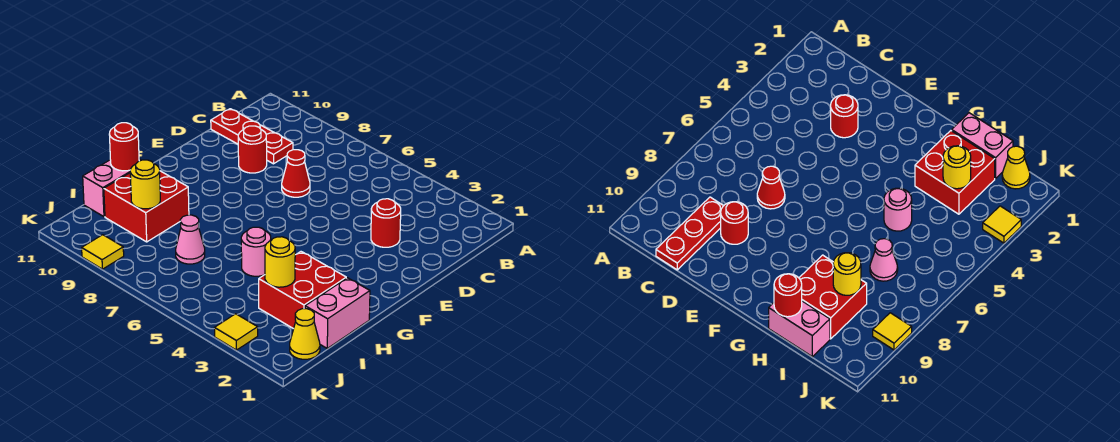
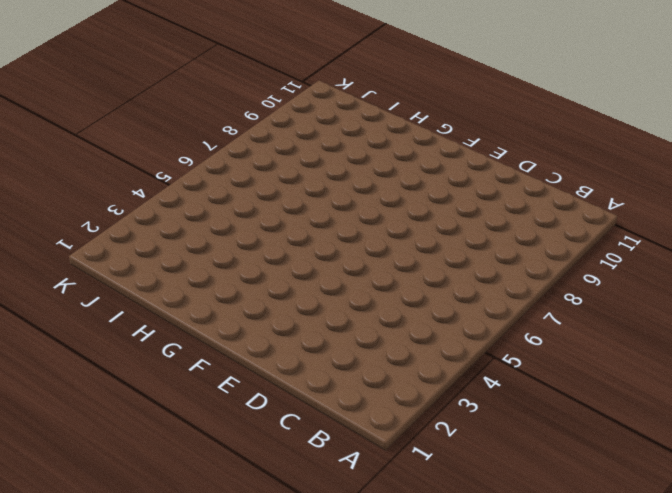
none -> red plate C9:C11 level 1
none -> red round brick D3 level 1
none -> red cone D7 level 1

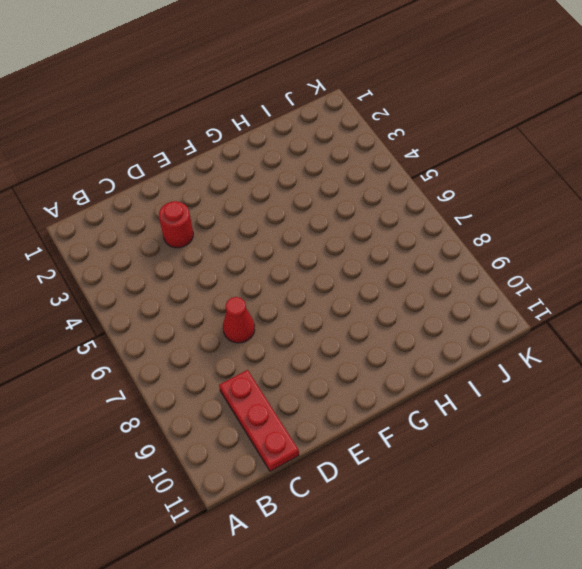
none -> red round brick D9 level 1
none -> pink brick H1:I1 level 1
none -> red brick H2:I3 level 1

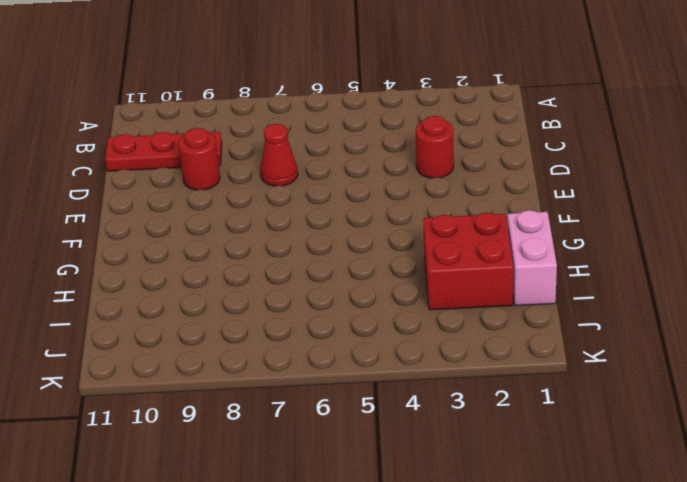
none -> pink round brick H5 level 1
none -> red brick H9:I10 level 1
none -> pink brick H11:I11 level 1

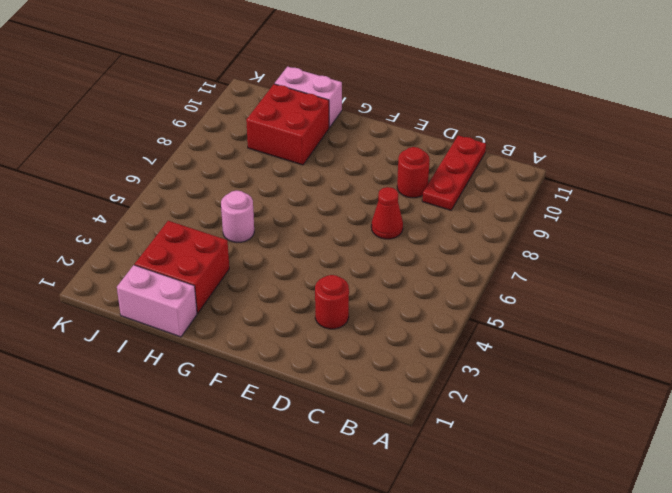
none -> pink cone I7 level 1
none -> yellow cone J1 level 1
none -> yellow tile K3 level 1

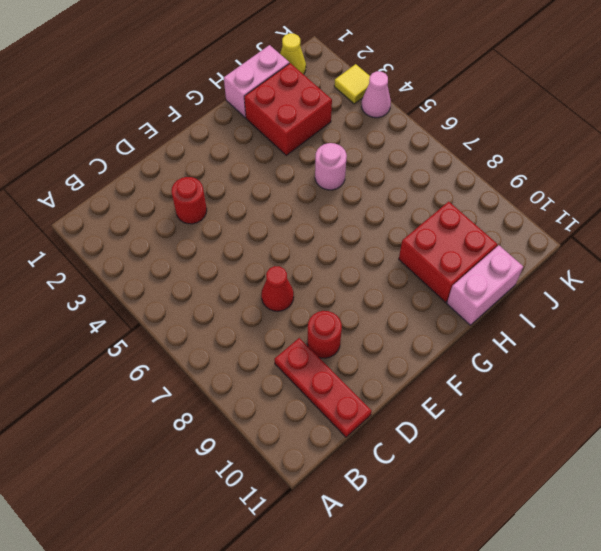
pink cone K4 level 1 -> pink cone I7 level 1
none -> yellow tile K9 level 1
none -> red round brick H11 level 2
none -> yellow round brick I3 level 2

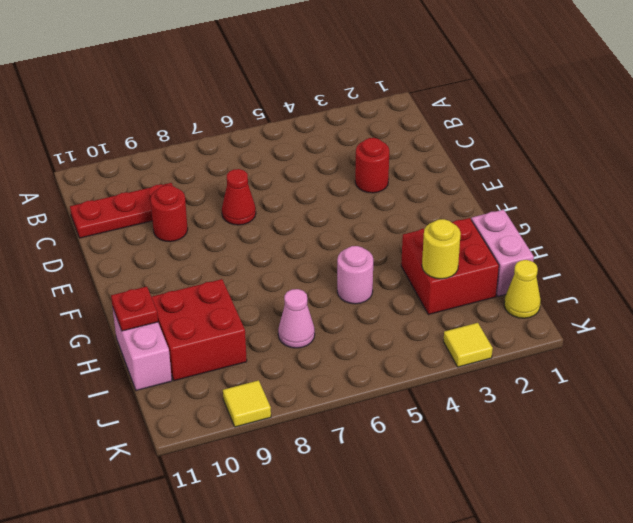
red plate H11 level 2 -> red round brick H11 level 2
none -> yellow round brick I9 level 2

